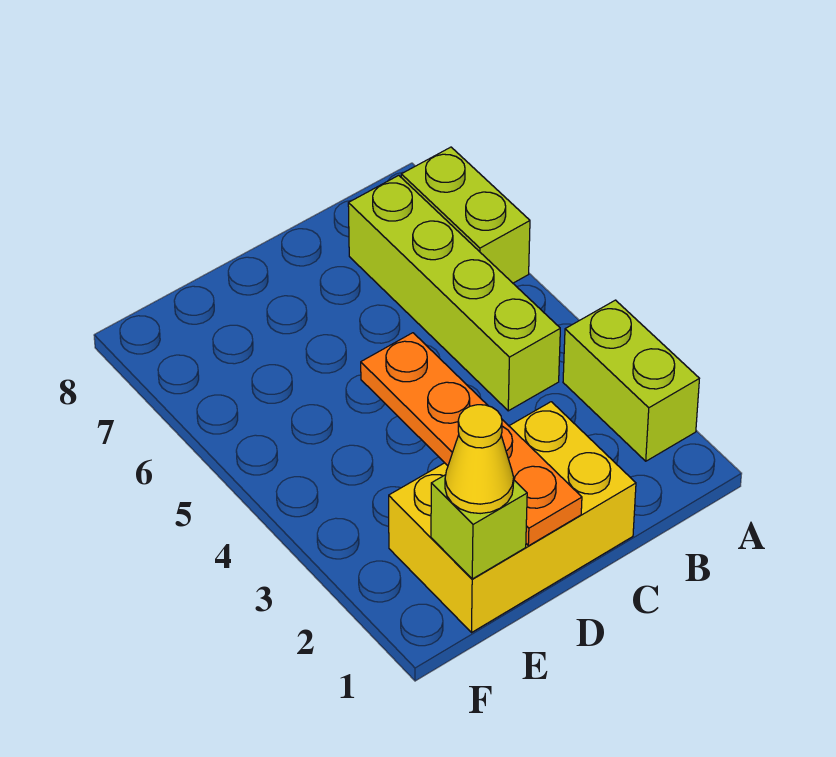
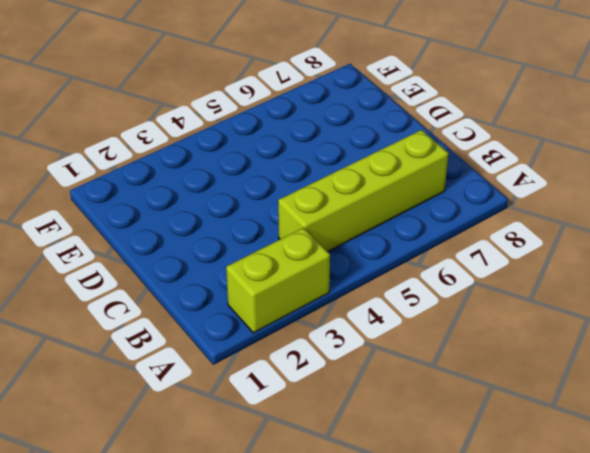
none -> lime brick A6:A7 level 1
none -> yellow brick C1:E2 level 1

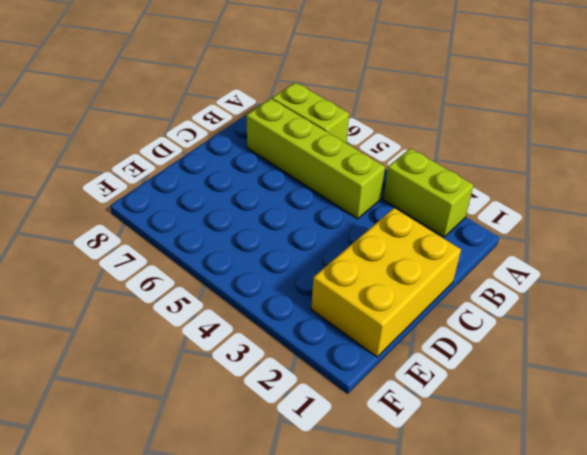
none -> orange plate D1:D4 level 2
none -> lime brick E1 level 2

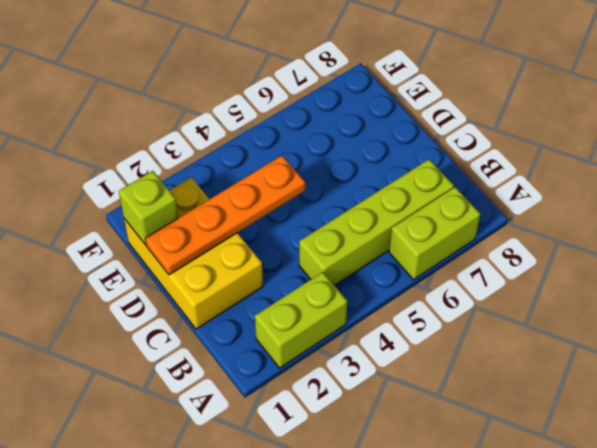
none -> yellow cone E1 level 3

